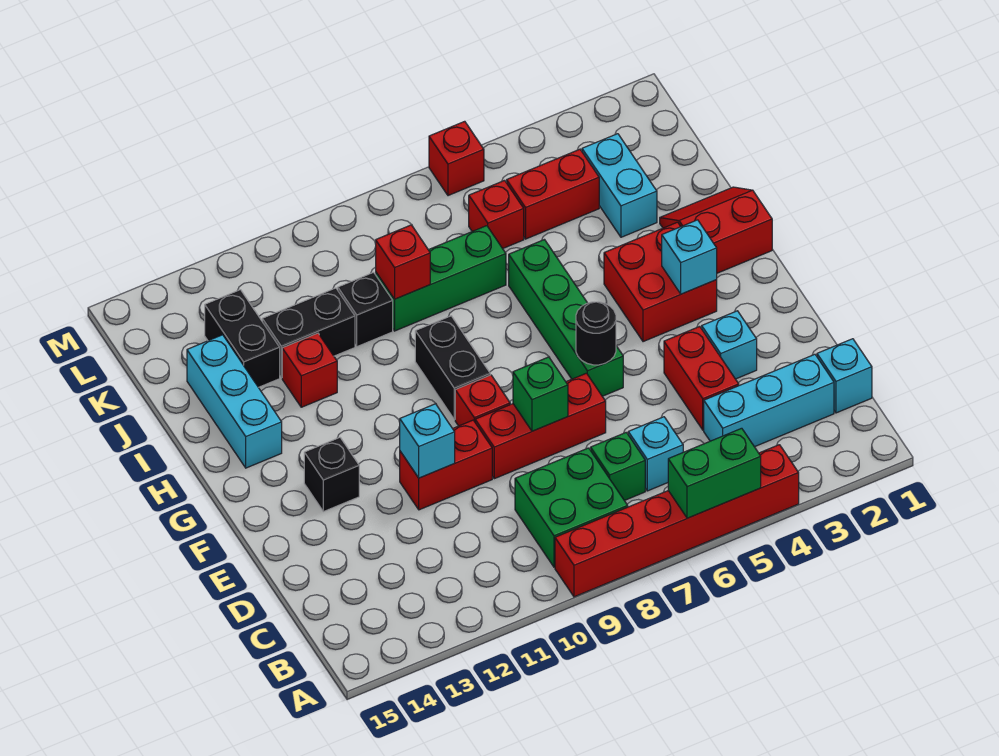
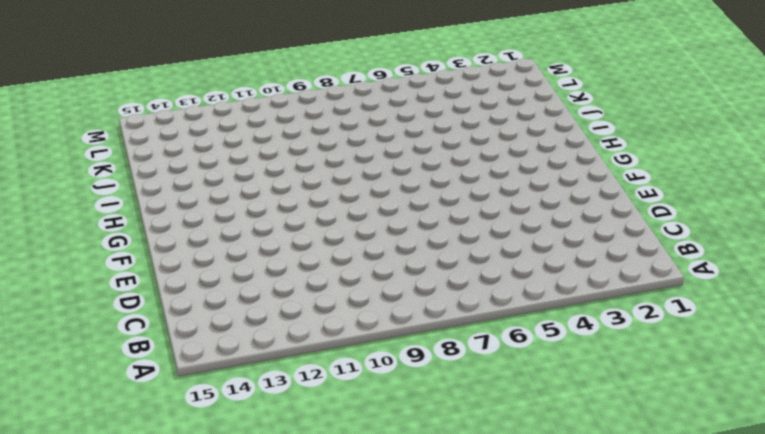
none -> red brick A4:A9 level 1
none -> green brick B8:C9 level 1
none -> cyan brick C1 level 1
none -> cyan brick C2:C4 level 1

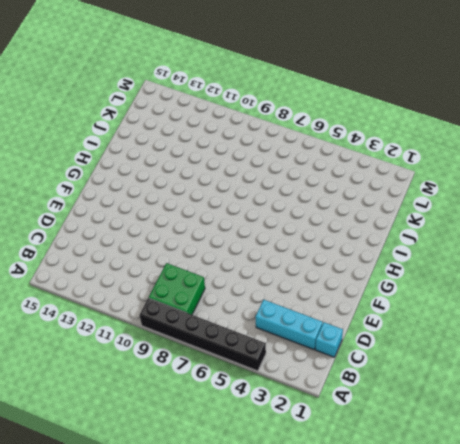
black brick A4:A9 level 1 -> red brick A4:A9 level 1
none -> cyan brick C6 level 1
none -> green brick C7 level 1
none -> red brick D4:E4 level 1
none -> cyan brick E3 level 1

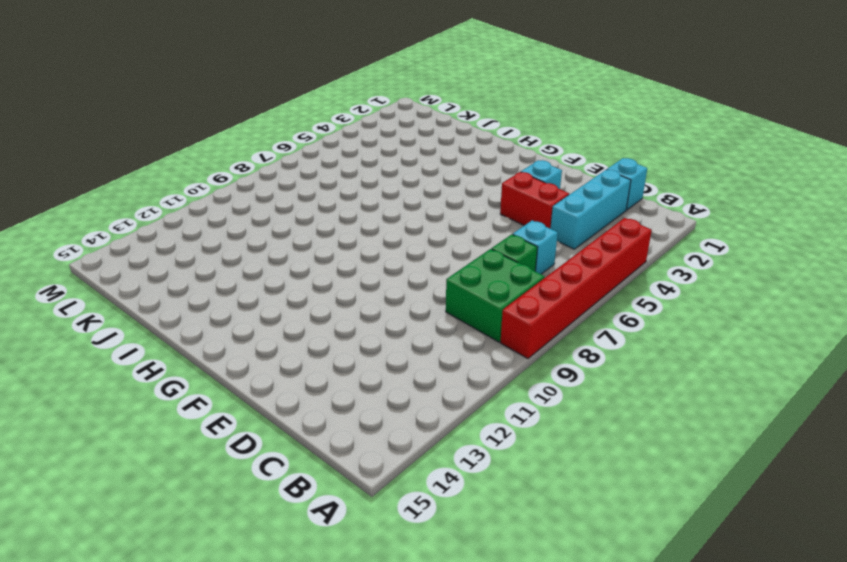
none -> red brick E7:E9 level 1
none -> red brick E10:E11 level 1
none -> green brick F6:I6 level 1
none -> red brick F9 level 1

